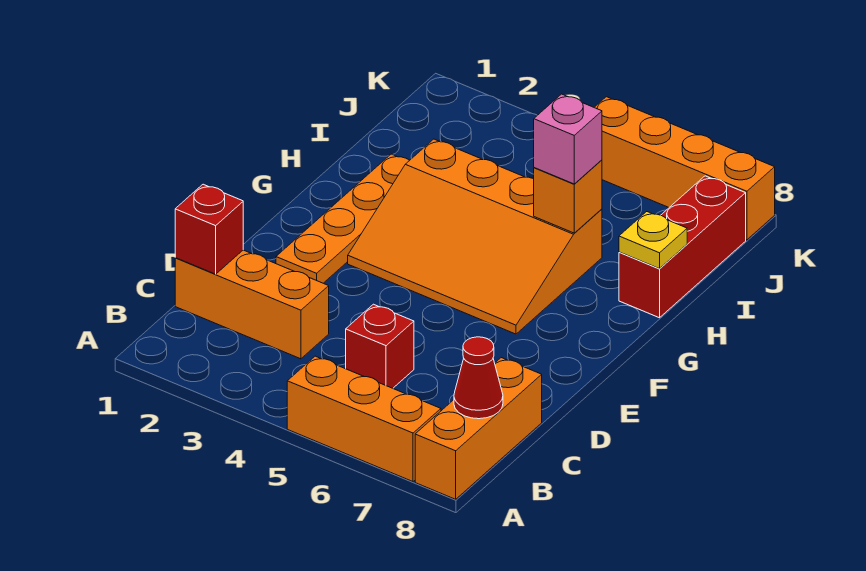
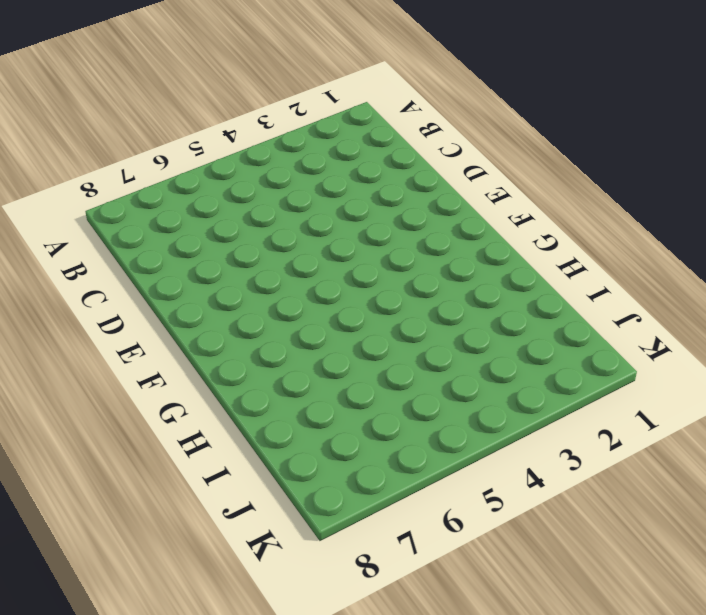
none -> orange brick A5:A7 level 1
none -> orange brick A8:C8 level 1
none -> orange brick C1:C3 level 1

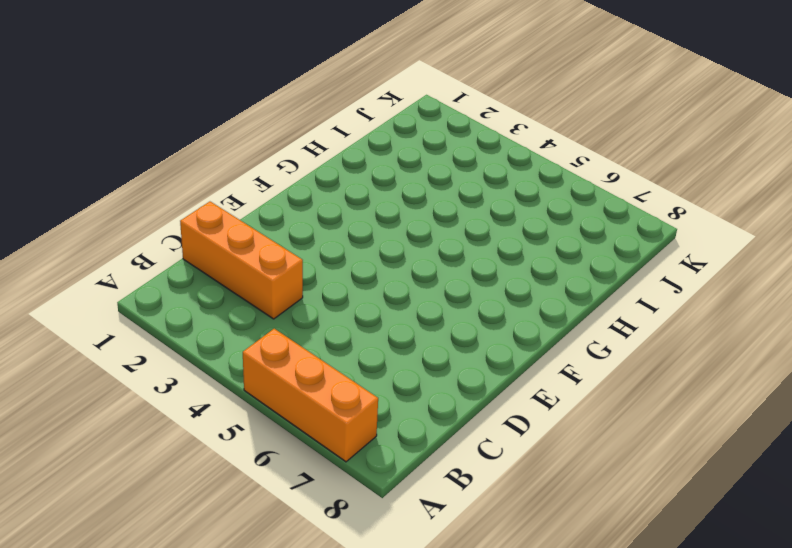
none -> orange brick A8:C8 level 1
none -> red brick C5 level 1
none -> orange plate E2:H2 level 1

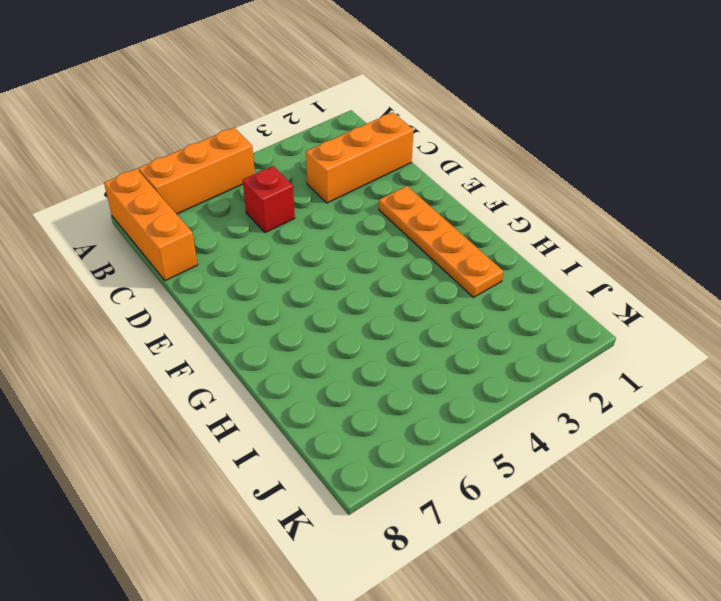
none -> orange slope F3:H6 level 1 top H
none -> red brick H8:J8 level 1
none -> orange brick K5:K8 level 1

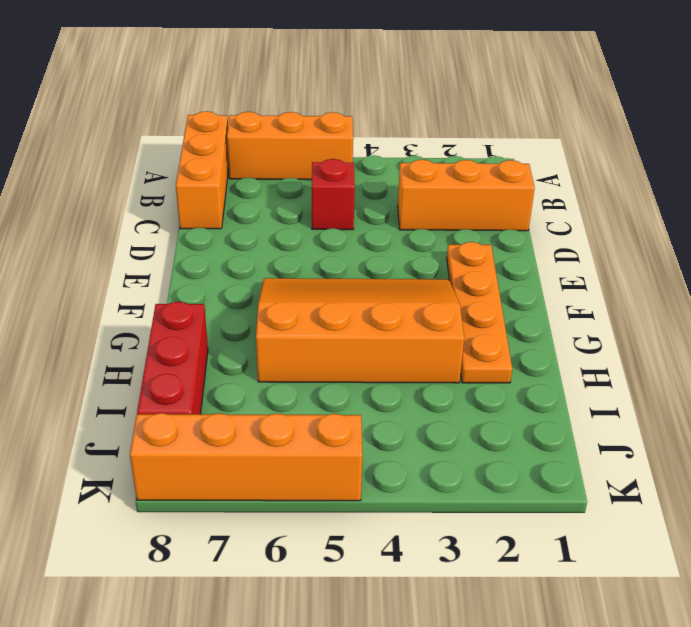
none -> red cone B8 level 2
none -> red brick C1 level 2
none -> orange brick H6 level 2

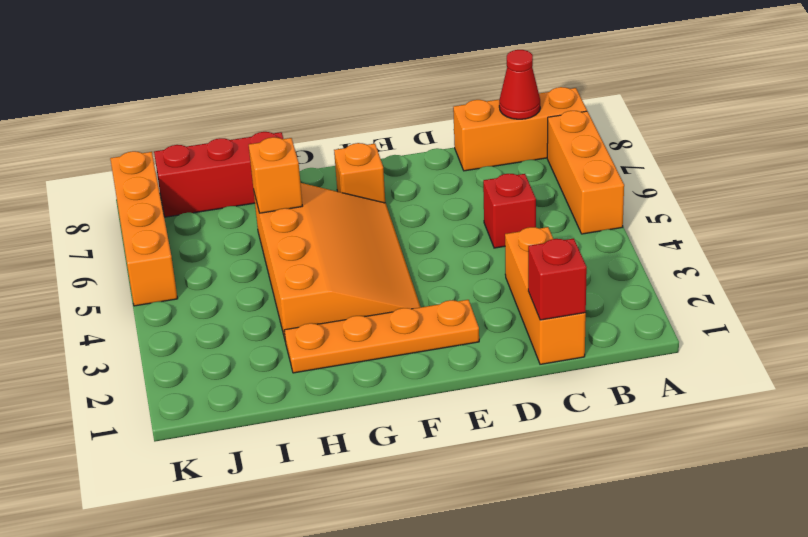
orange brick F7 level 1 -> none
none -> yellow plate H8 level 2
none -> pink brick H6 level 3

